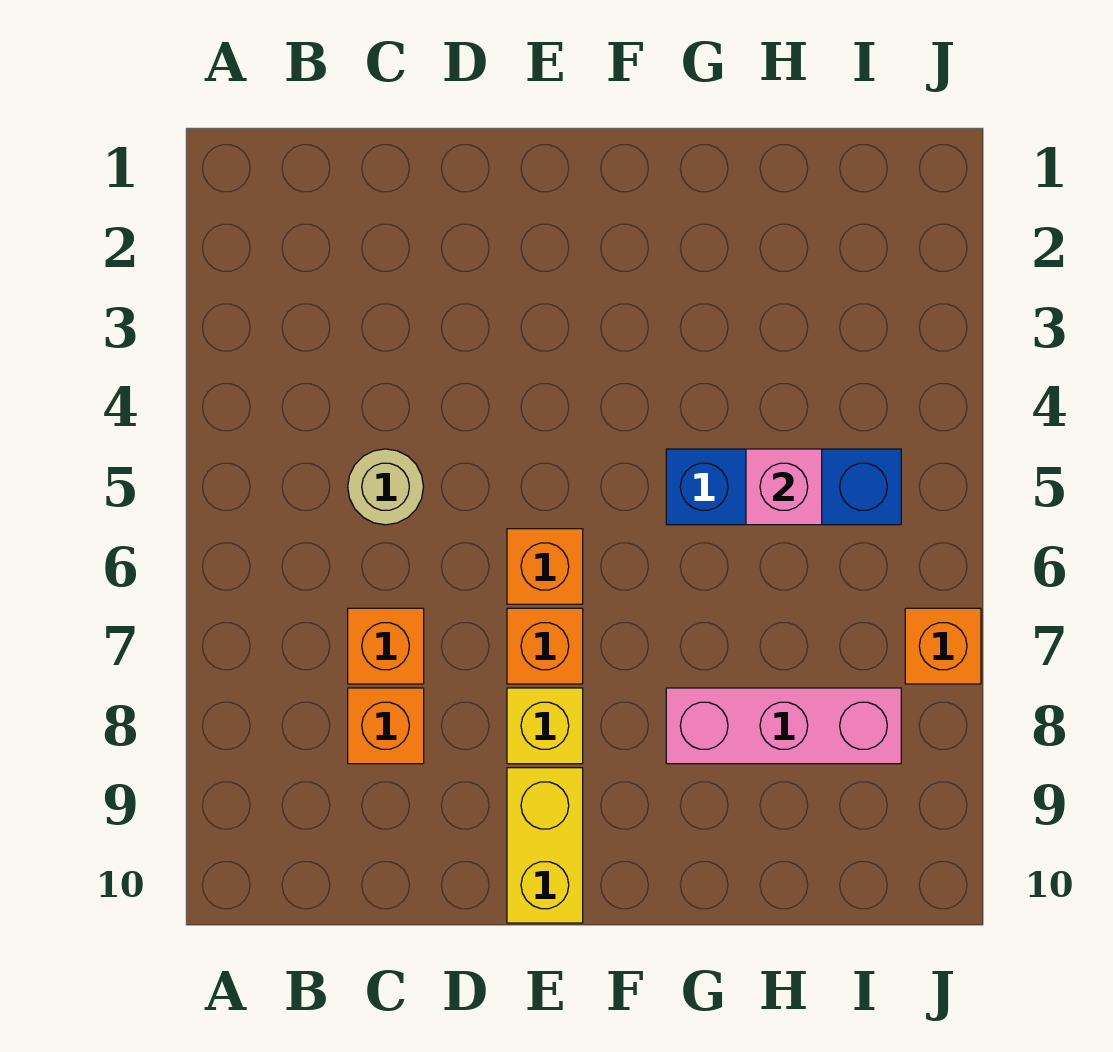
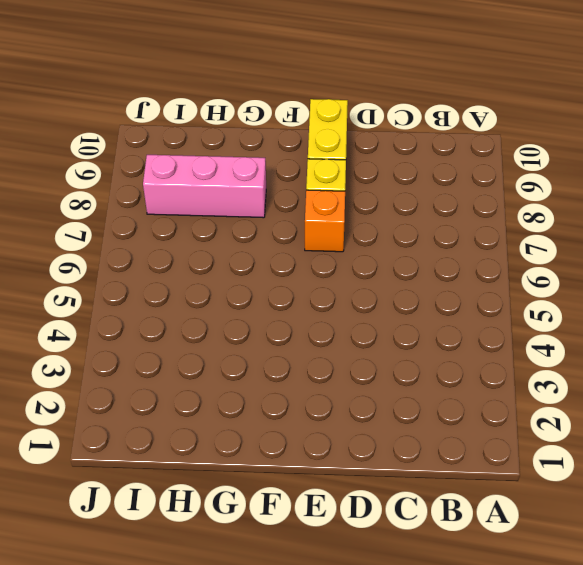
none -> tan round brick C5 level 1
none -> orange brick C7 level 1

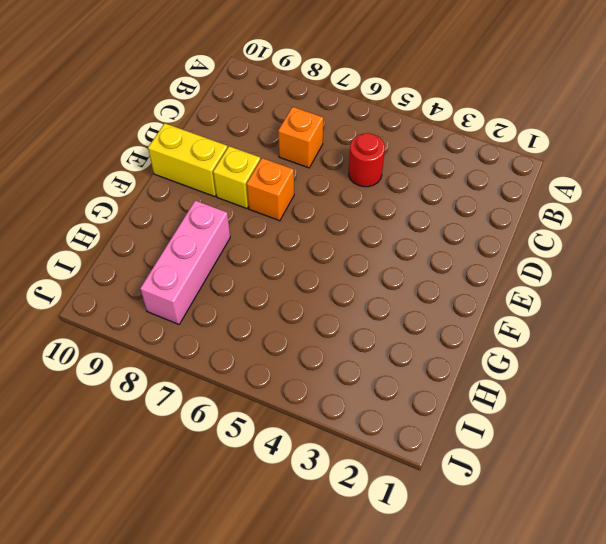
red round brick C5 level 1 -> tan round brick C5 level 1
none -> orange brick C8 level 1
none -> orange brick E6 level 1

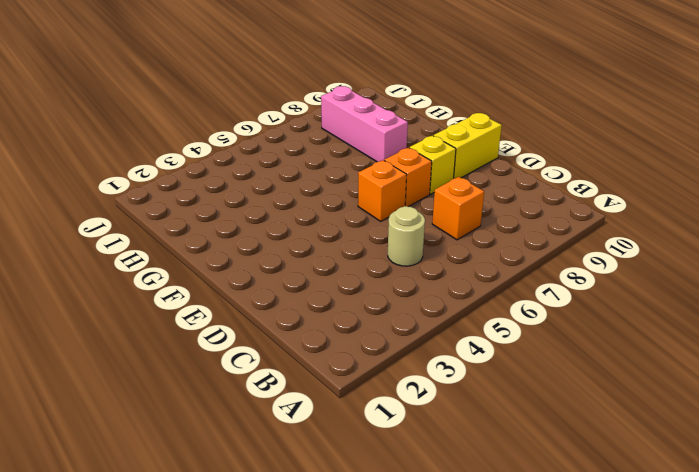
none -> orange brick C8 level 1
none -> blue brick G5:I5 level 1

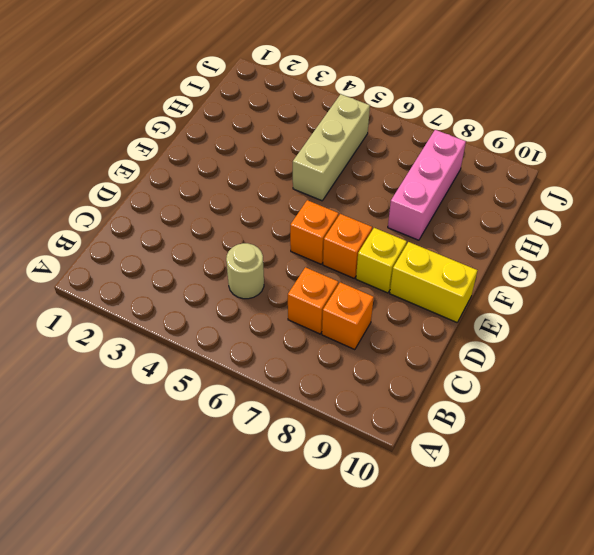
tan brick G5:I5 level 1 -> blue brick G5:I5 level 1
none -> orange brick J7 level 1
none -> pink brick H5 level 2

